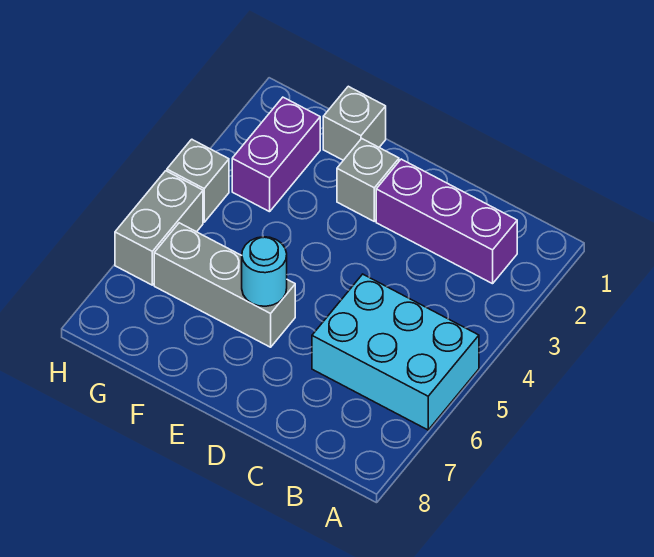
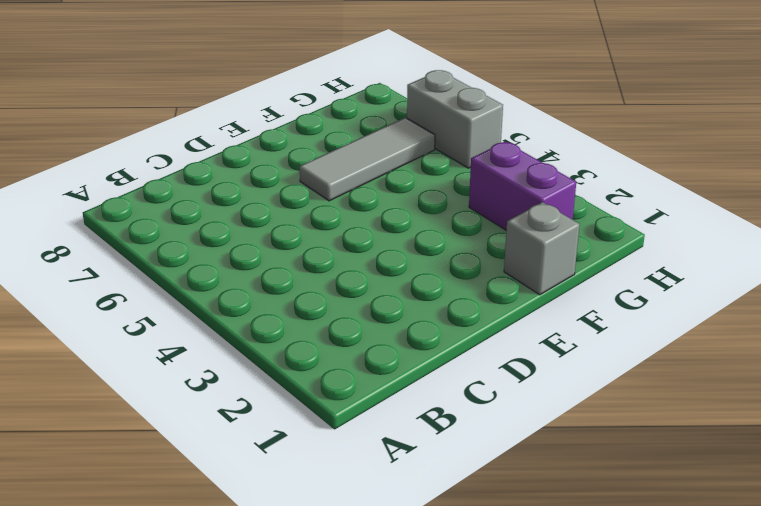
grey tile E6:G6 level 1 -> grey brick E6:G6 level 1
none -> cyan brick A5:C6 level 1
none -> purple brick B2:D2 level 1

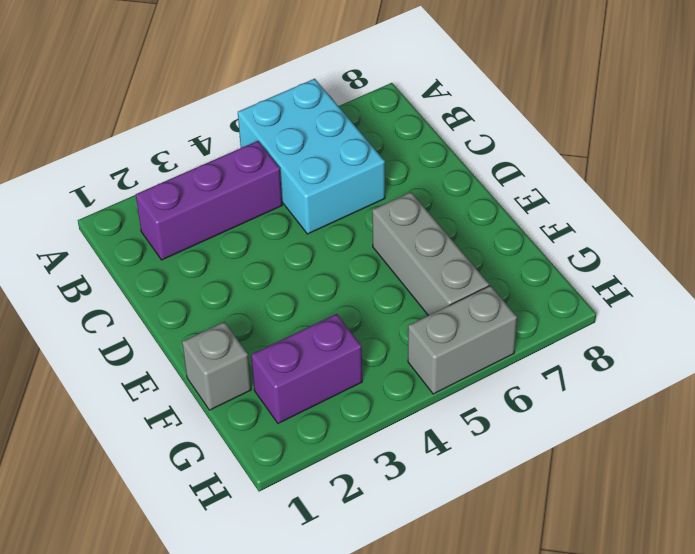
purple brick B2:B4 level 1 -> purple brick B2:D2 level 1
none -> grey brick E2 level 1
none -> grey brick H4 level 1

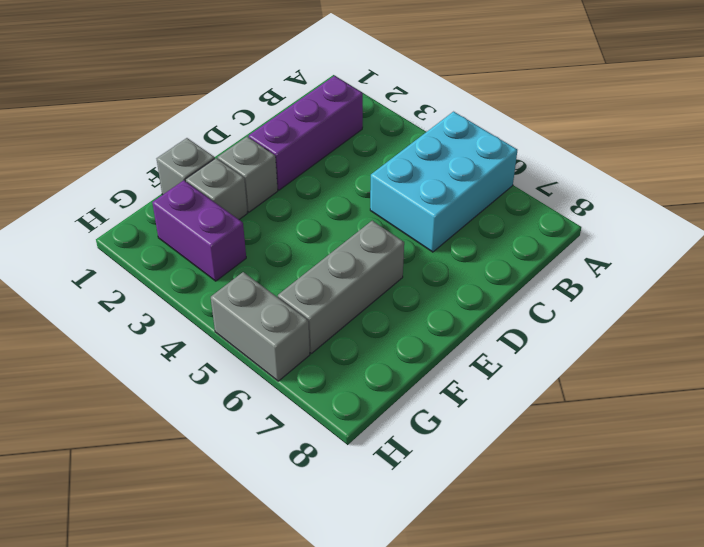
grey brick F2 level 1 -> grey brick H4 level 1
none -> cyan round brick E6 level 2

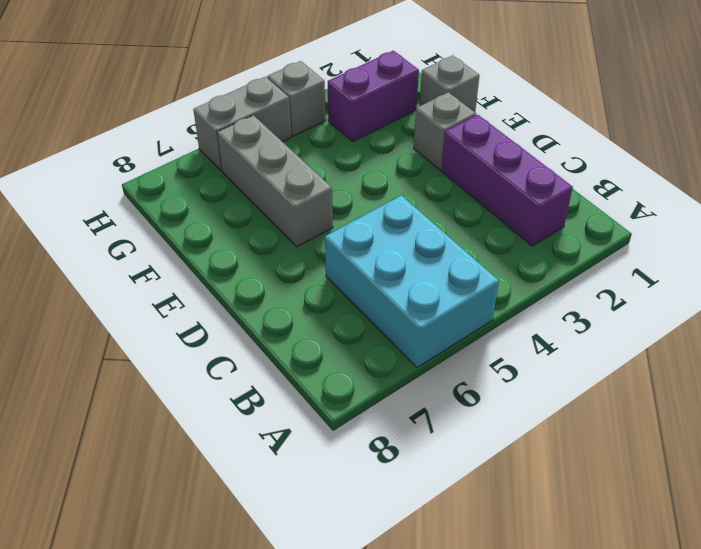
none -> cyan round brick E6 level 2

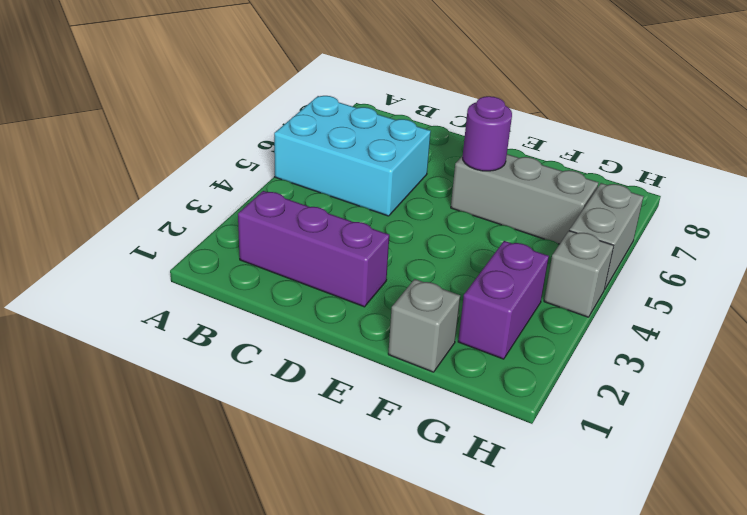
purple round brick E6 level 2 -> cyan round brick E6 level 2
none -> grey brick E2 level 1

